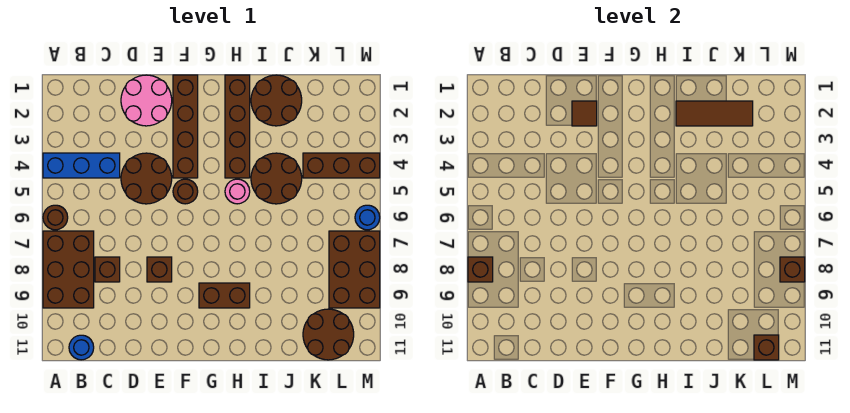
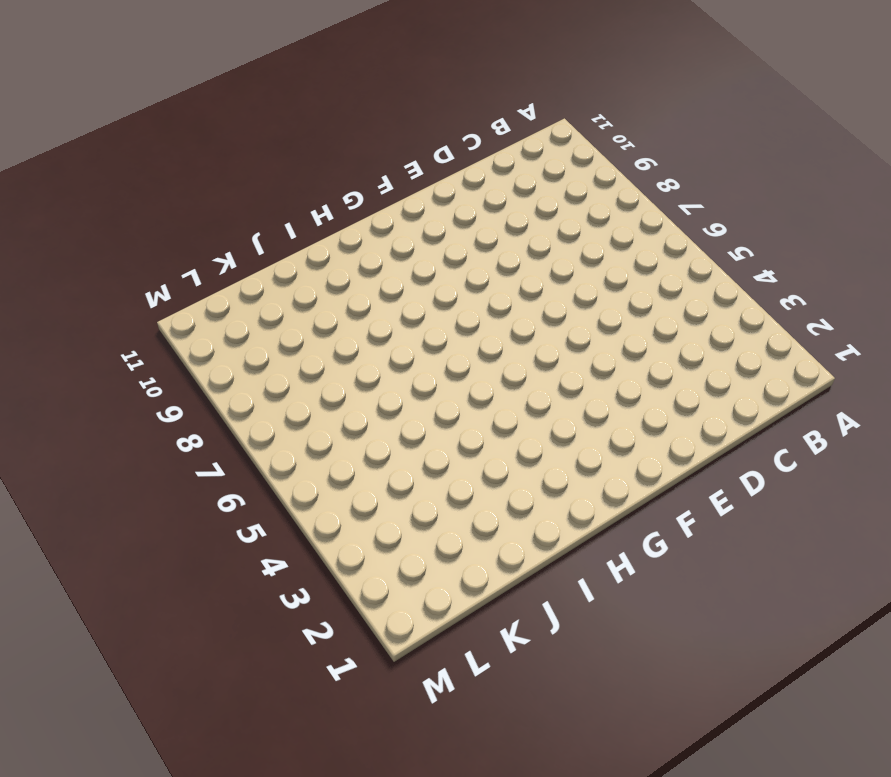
none -> blue brick A4:C4 level 1
none -> brown round brick A6 level 1
none -> brown brick A7:B9 level 1

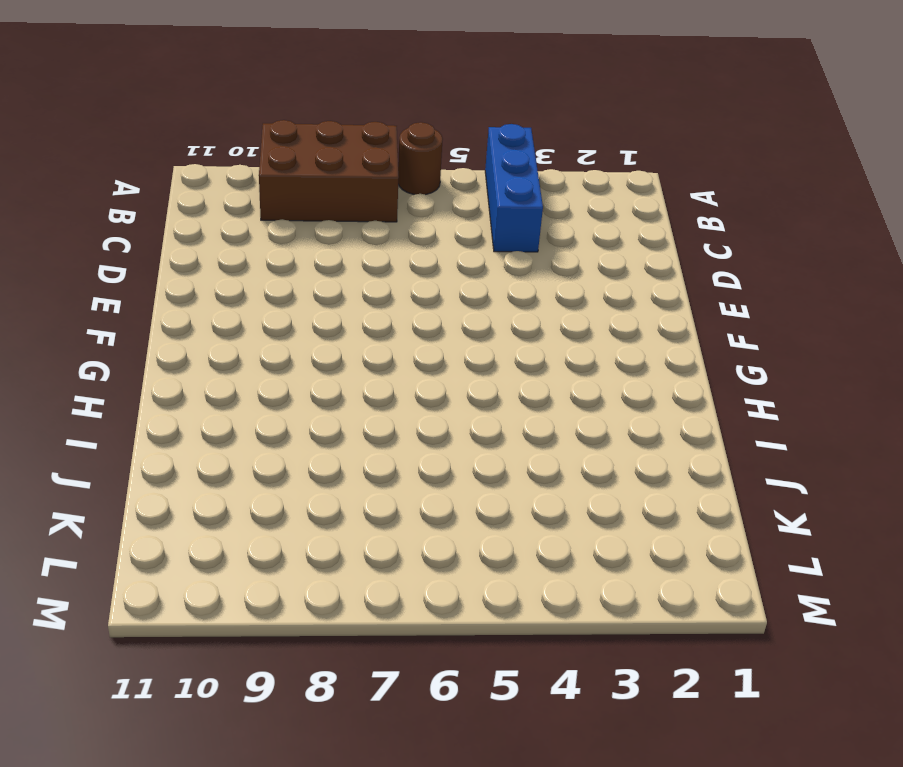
none -> blue round brick B11 level 1
none -> brown brick C8 level 1
none -> pink round brick D1:E2 level 1

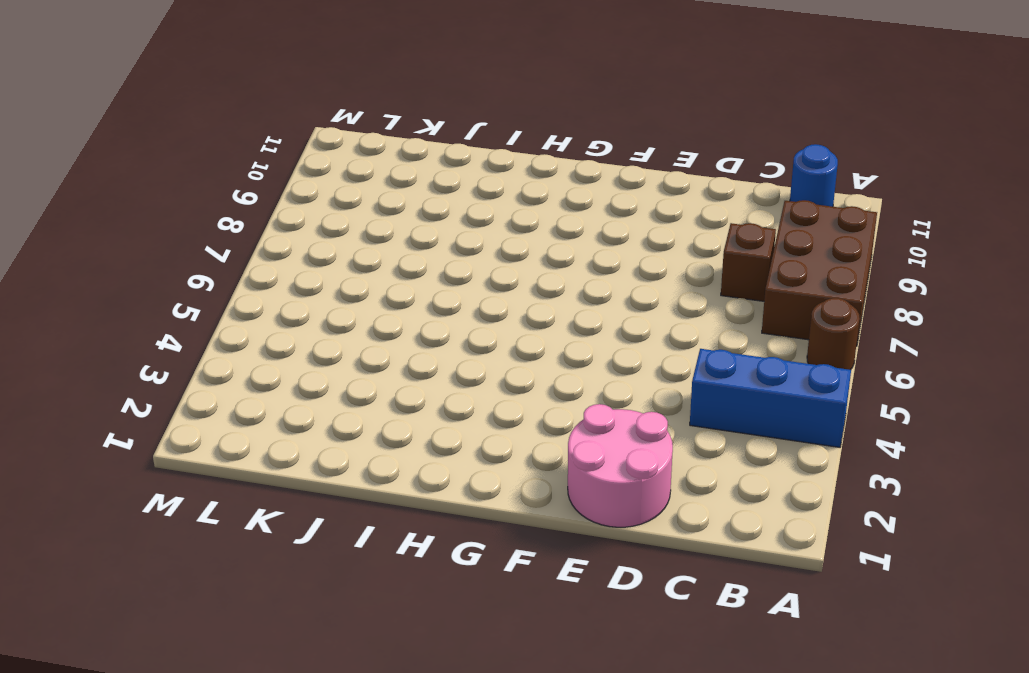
none -> brown round brick D4:E5 level 1
none -> brown brick E8 level 1
none -> brown brick F1:F4 level 1

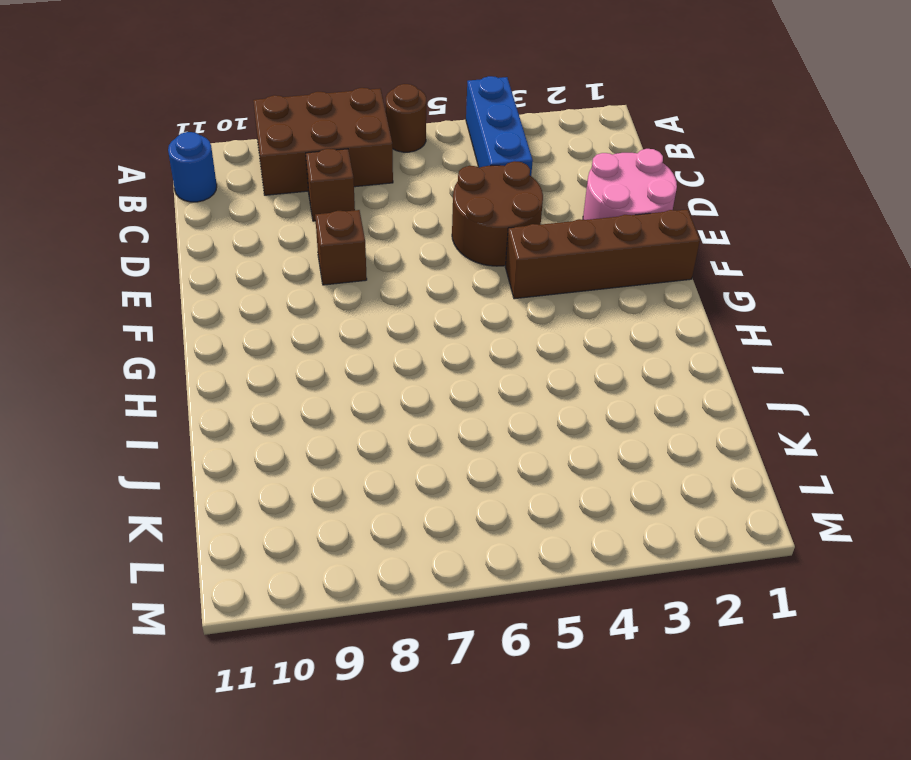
none -> brown round brick F5 level 1
none -> brown brick G9:H9 level 1
none -> brown brick H1:H4 level 1

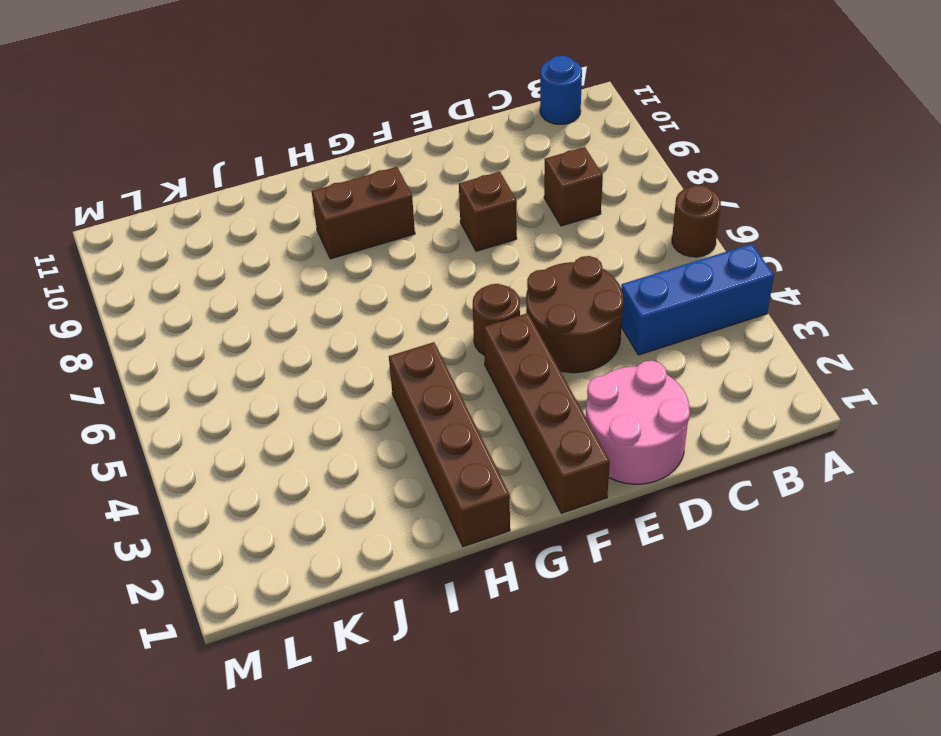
none -> brown brick A7:B9 level 1
none -> pink round brick H5 level 1
none -> brown round brick I1:J2 level 1

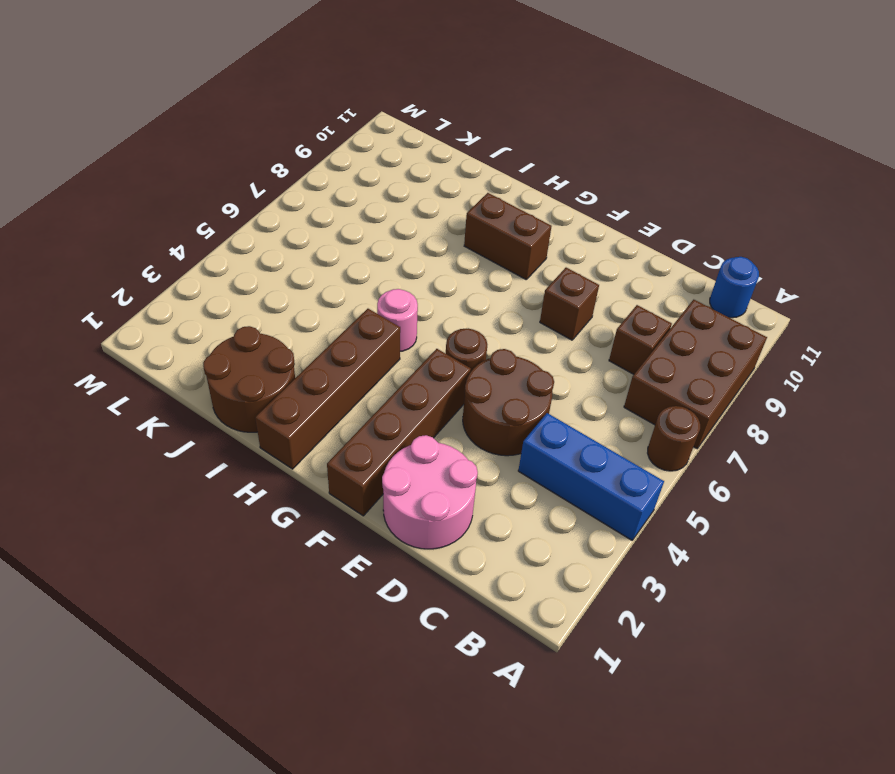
none -> brown round brick I4:J5 level 1
none -> brown brick K4:M4 level 1
none -> brown round brick K10:L11 level 1

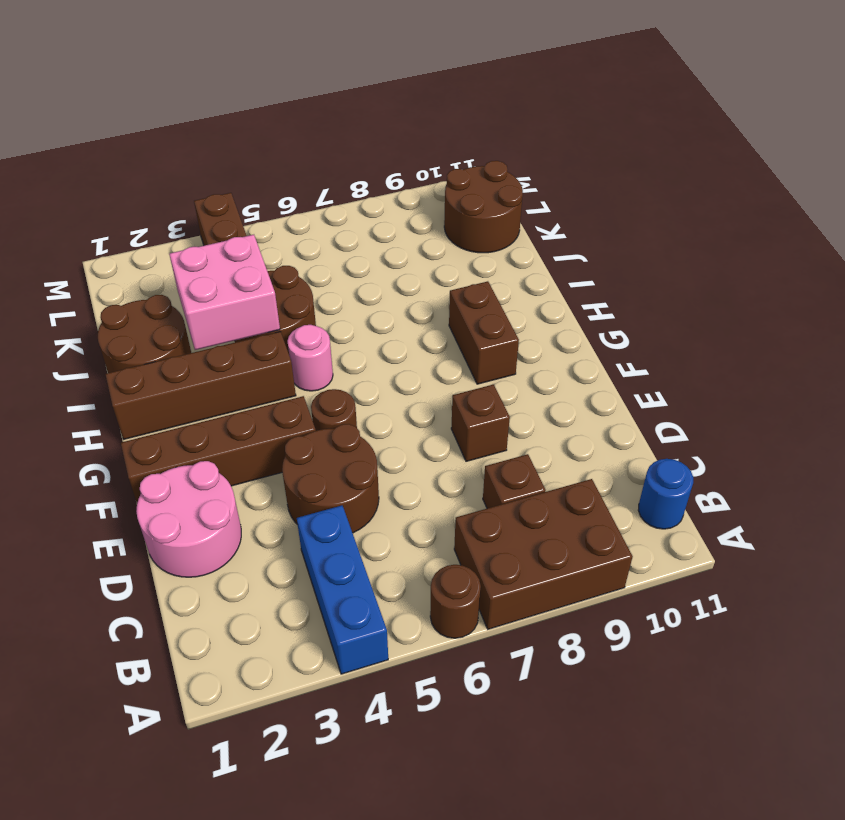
pink brick I3:J4 level 2 -> none
none -> brown brick L7:M9 level 1
none -> blue round brick M6 level 1
none -> brown brick A8 level 2

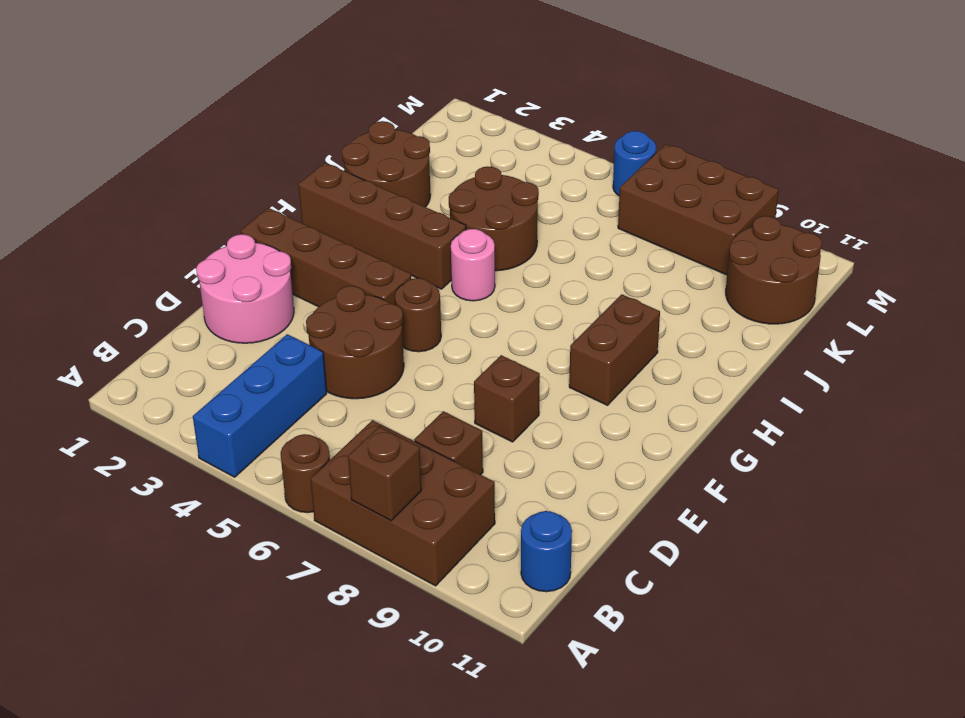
none -> brown brick K4:M4 level 1
none -> brown tile E2 level 2
none -> brown tile I2:K2 level 2

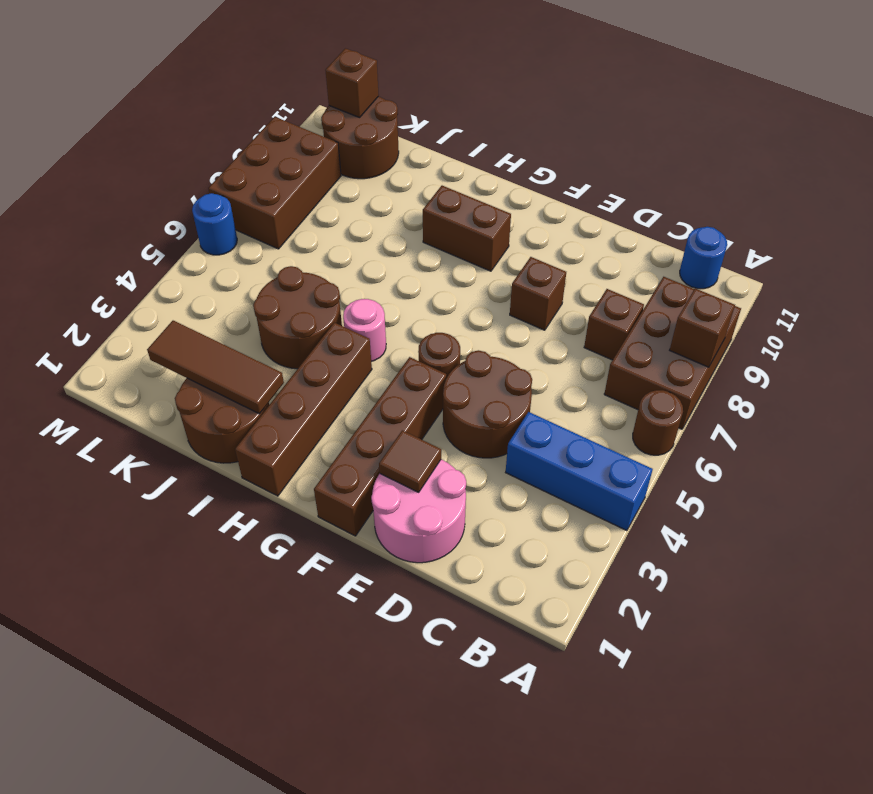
none -> brown brick K4:M4 level 1
none -> brown brick M8 level 2

